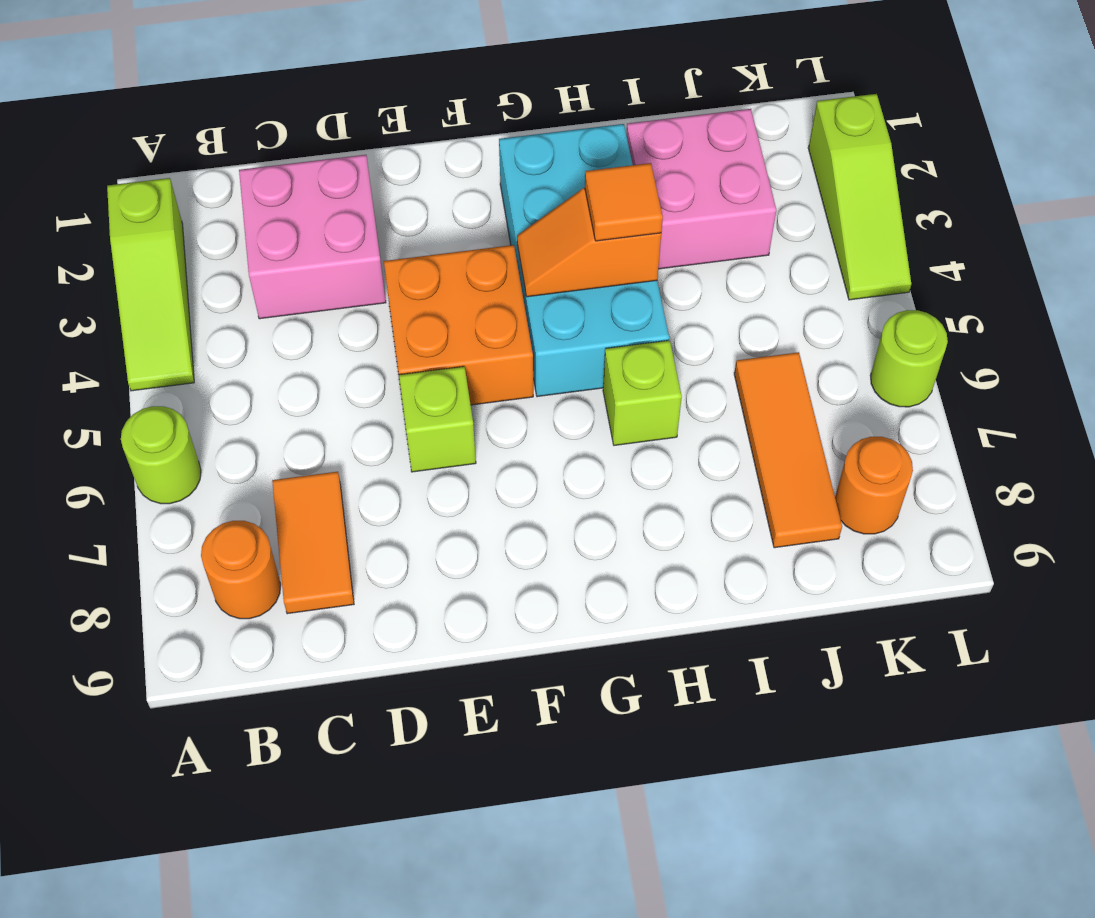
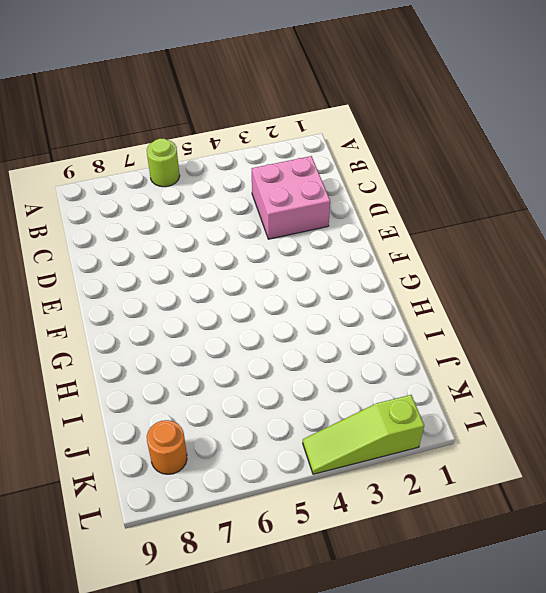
none -> lime slope A2:A4 level 1 top 2
none -> orange round brick B8 level 1
none -> orange tile C7:C8 level 1

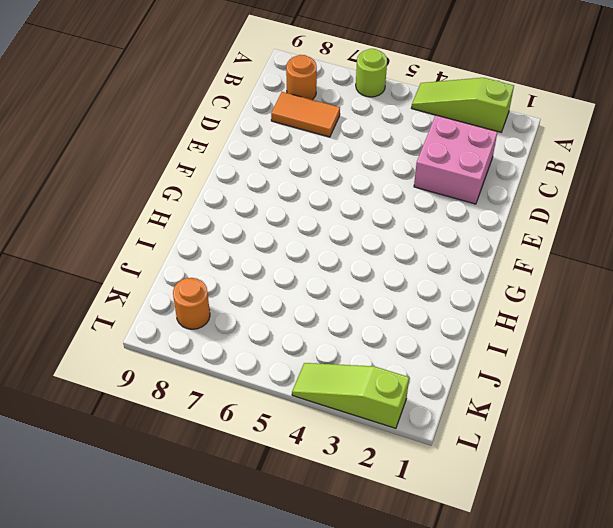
none -> orange brick E4:F5 level 1
none -> lime brick E6 level 1
none -> cyan brick G2:H5 level 1

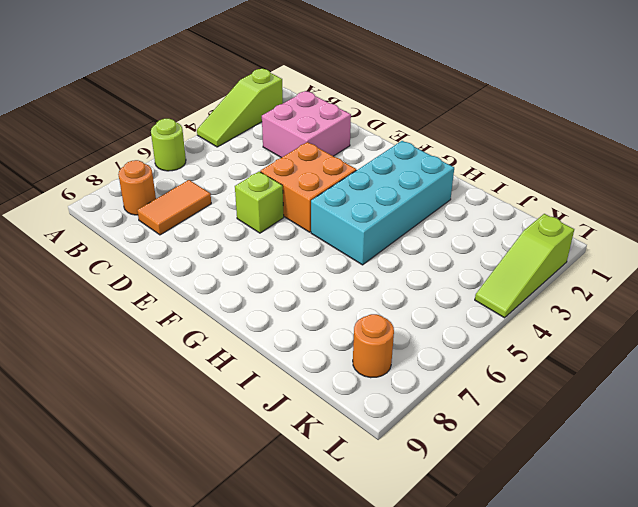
none -> lime brick H6 level 1
none -> pink brick I2:J3 level 1
none -> orange tile J6:J8 level 1

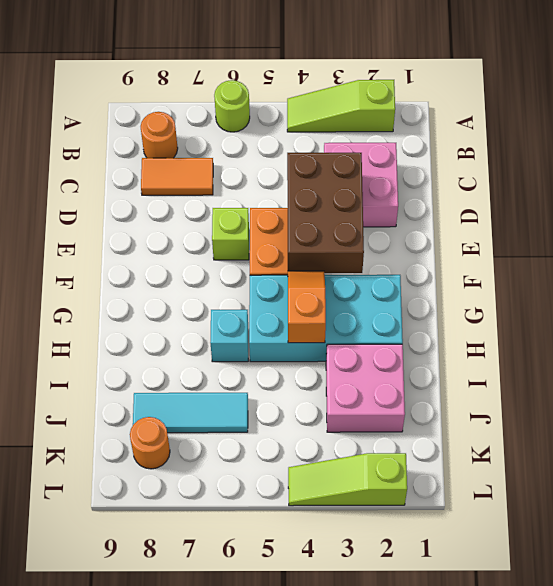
brown brick D3:F4 level 2 -> none
cyan brick H6 level 1 -> lime brick H6 level 1
cyan tile J6:J8 level 1 -> orange tile J6:J8 level 1
none -> lime round brick L6 level 1
none -> orange tile H4 level 3

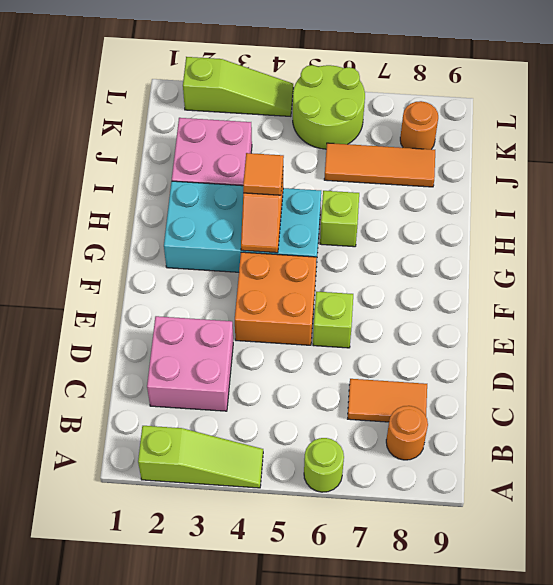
lime round brick K5:L6 level 1 -> lime round brick L6 level 1

